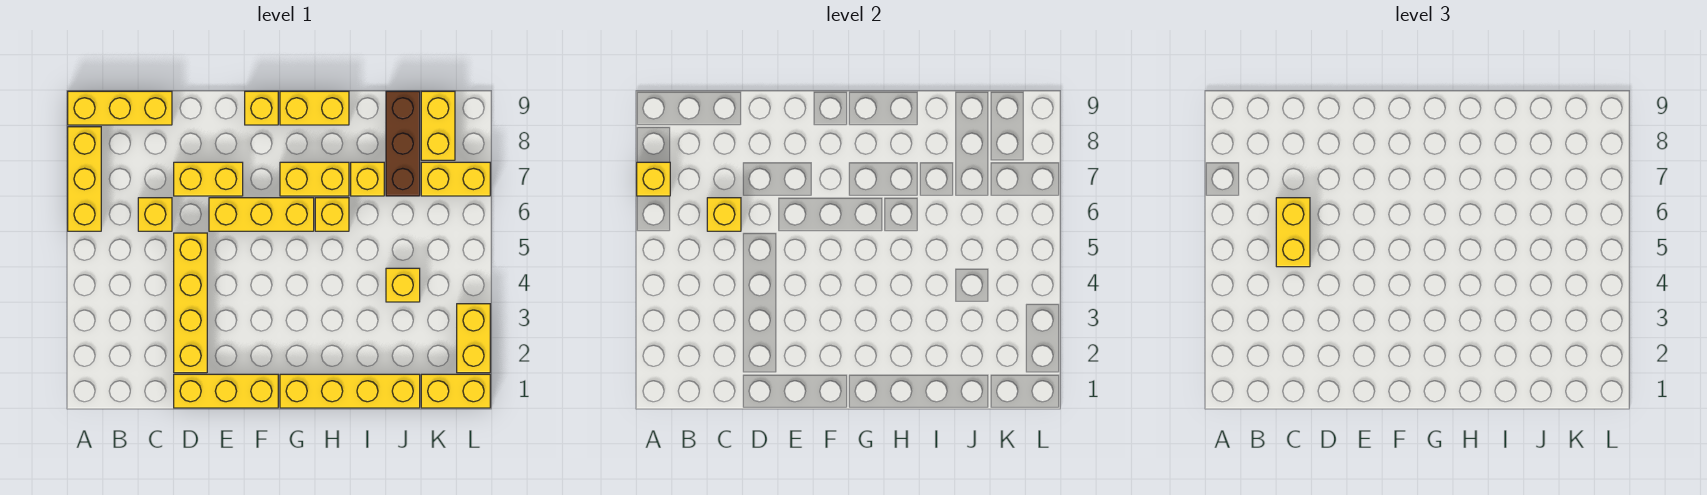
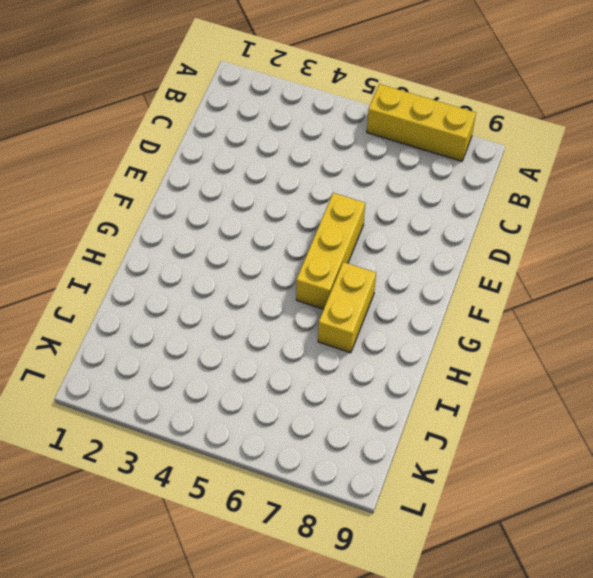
none -> yellow brick A9:C9 level 1
none -> yellow brick C6 level 1
none -> yellow brick D1:F1 level 1

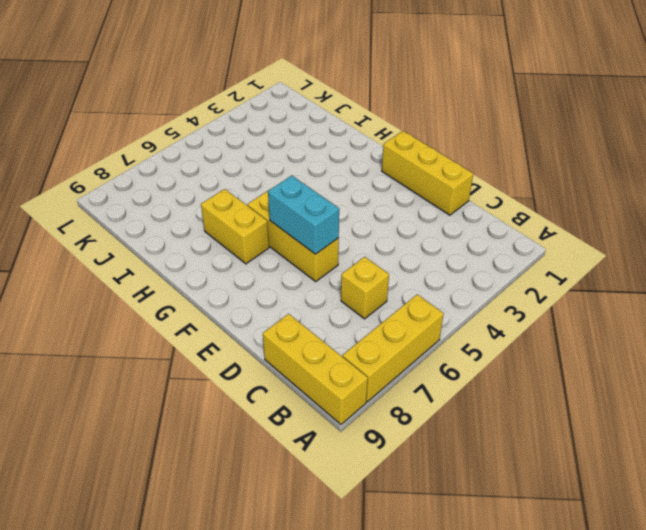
cyan brick E6:F6 level 2 -> none
none -> yellow brick D2:D5 level 1
none -> yellow brick D7:E7 level 1
none -> yellow brick F9 level 1

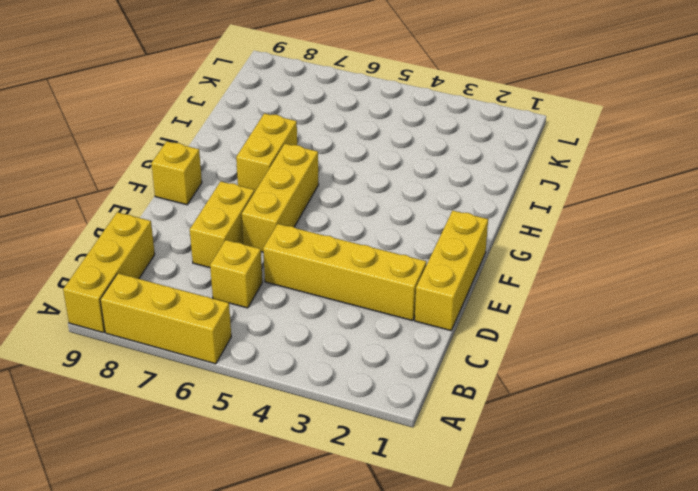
none -> yellow brick G1:J1 level 1
none -> yellow brick G9:H9 level 1
none -> yellow brick H6 level 1

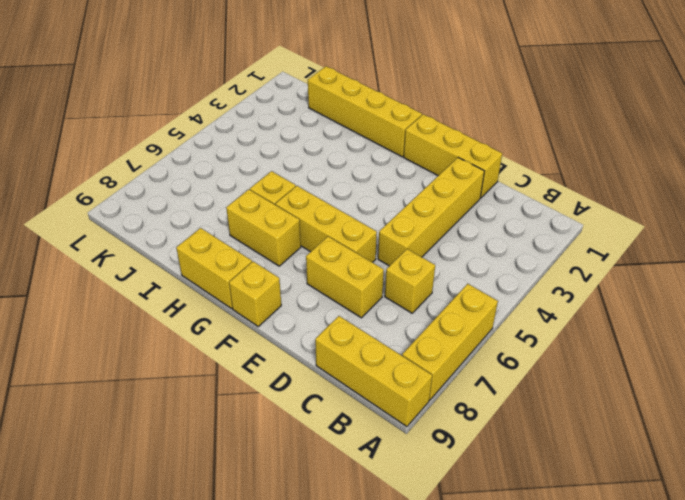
none -> yellow brick I7 level 1
none -> yellow brick J4 level 1
none -> brown brick J7:J9 level 1

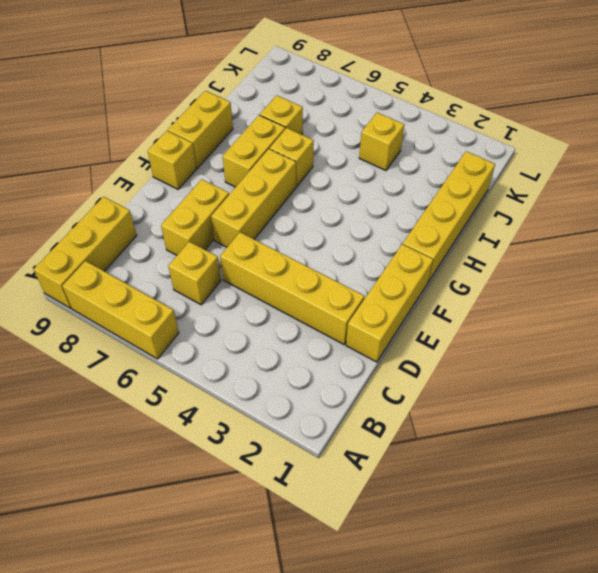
none -> brown brick J7:J9 level 1
none -> yellow brick K1:L1 level 1
none -> yellow brick K7:L7 level 1

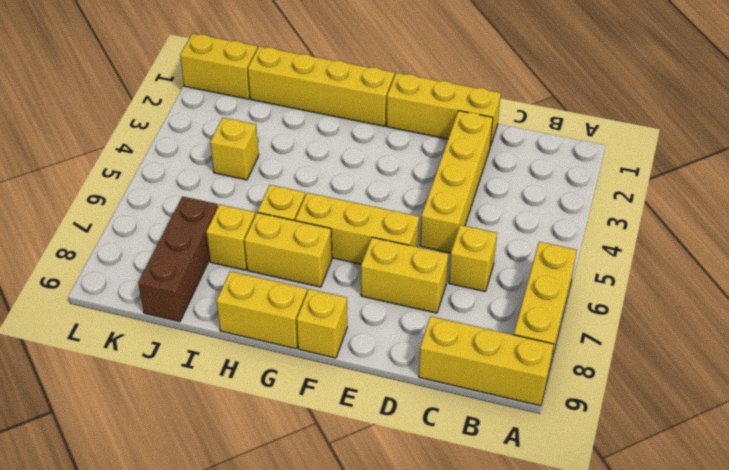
none -> yellow brick K7:L7 level 1
none -> yellow brick K8:K9 level 1
none -> yellow brick L2:L3 level 1

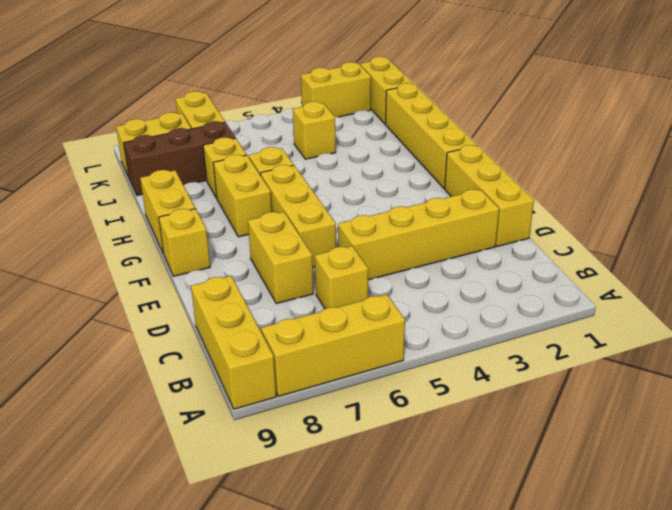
none -> yellow brick A7 level 2
none -> yellow brick C6 level 2
none -> yellow brick C5:C6 level 3

